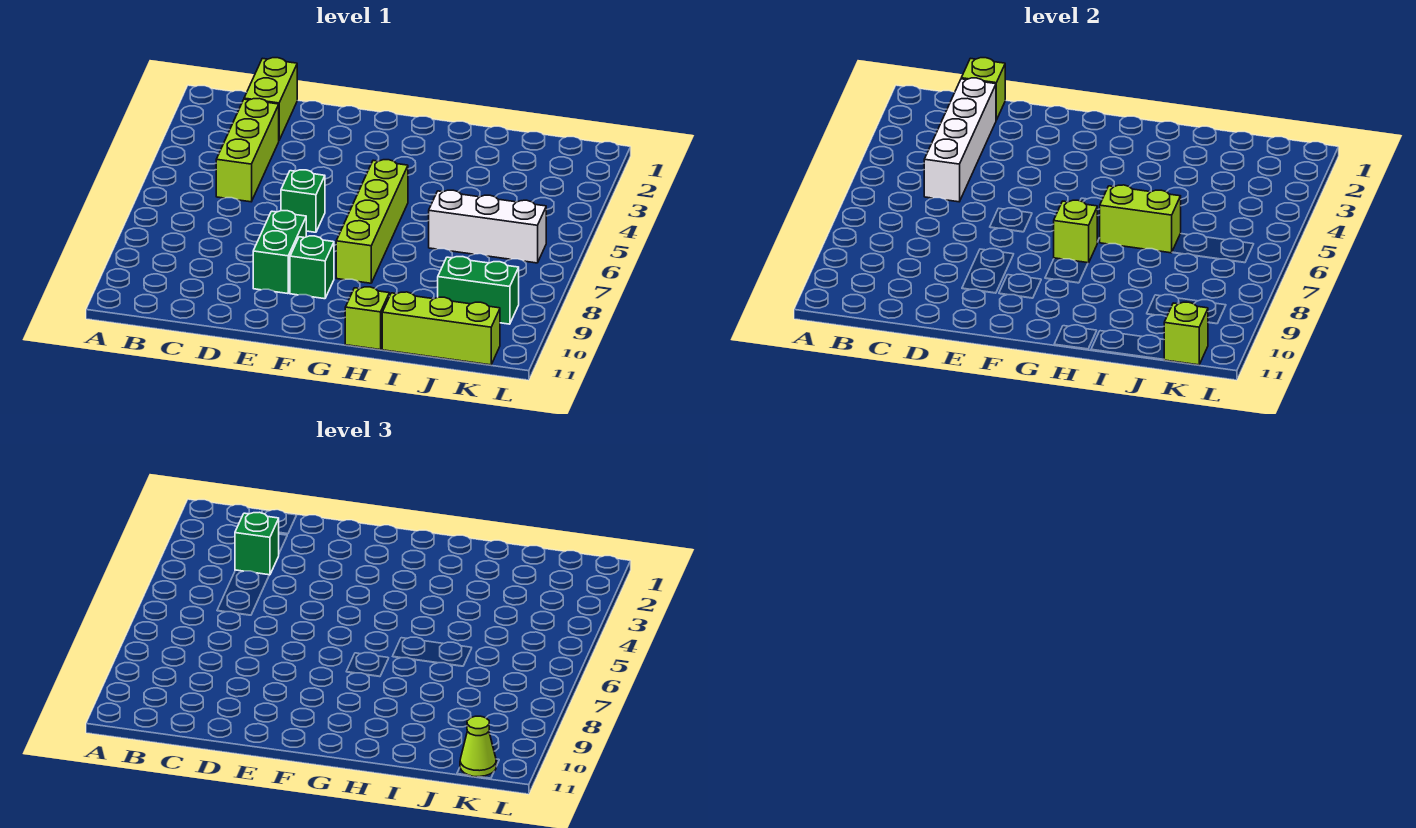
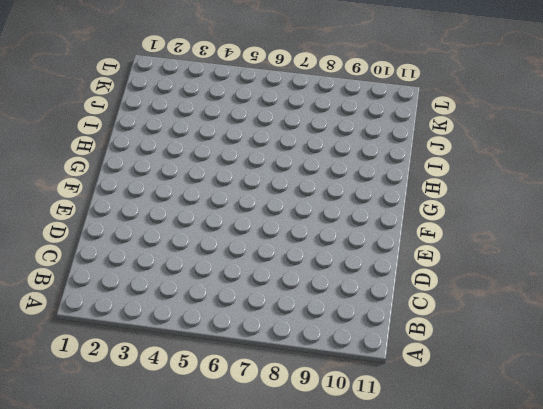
none -> lime brick C1:C2 level 1
none -> lime brick C3:C5 level 1
none -> green brick E6 level 1

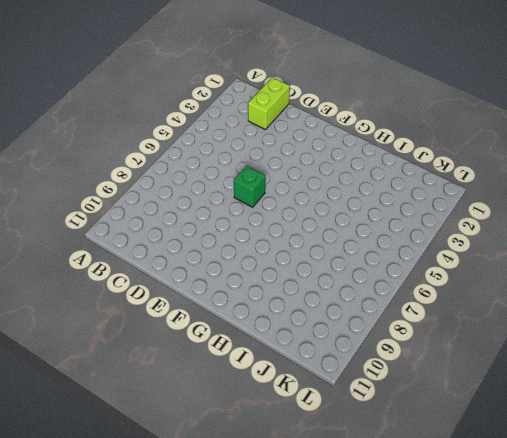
none -> lime brick C3:C5 level 1
none -> green brick E8:E9 level 1
none -> green brick F9 level 1

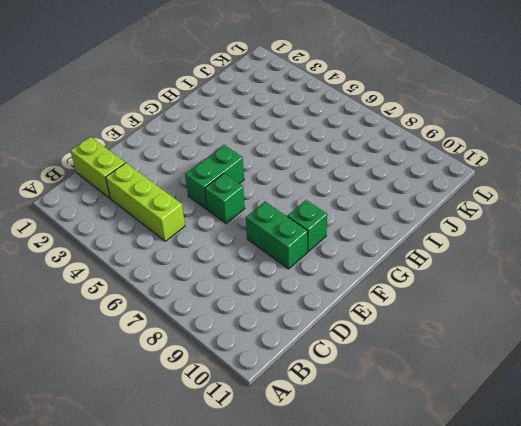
green brick E5:F5 level 1 -> green brick J9:K9 level 1
none -> lime brick G5:G8 level 1
none -> lime brick H11 level 1
none -> white brick I6:K6 level 1

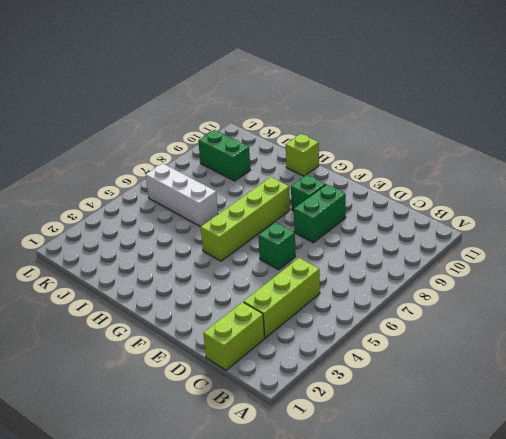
none -> lime brick I11:K11 level 1
none -> lime brick C1 level 2
none -> white brick C2:C5 level 2

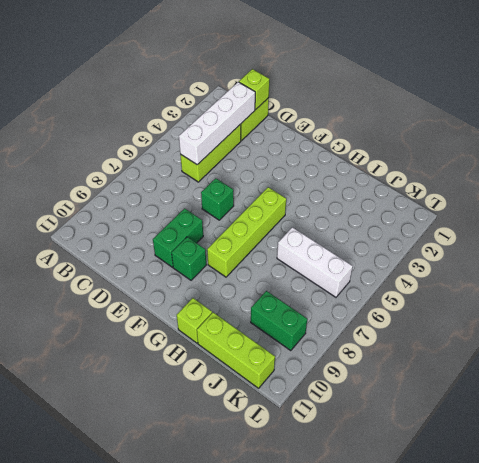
none -> lime brick G7 level 2
none -> lime brick H6:I6 level 2
none -> lime brick K11 level 2

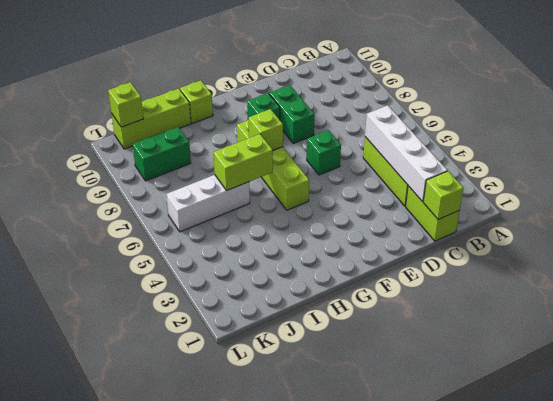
none -> green brick C3 level 3
none -> lime cone K11 level 3

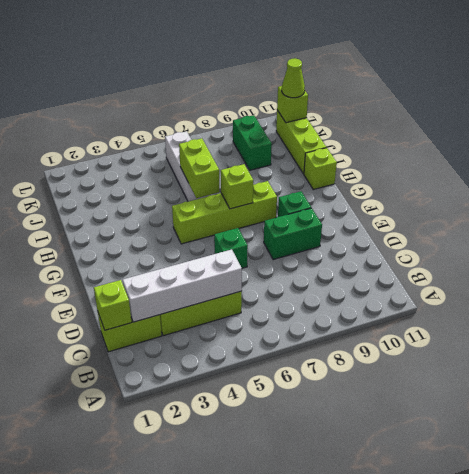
none -> green brick C3 level 3

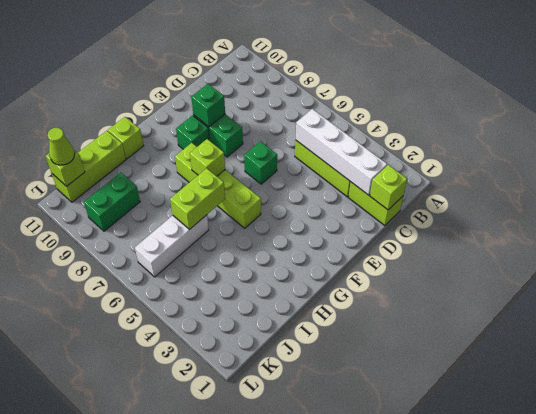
green brick E9 level 2 -> green brick C3 level 3

